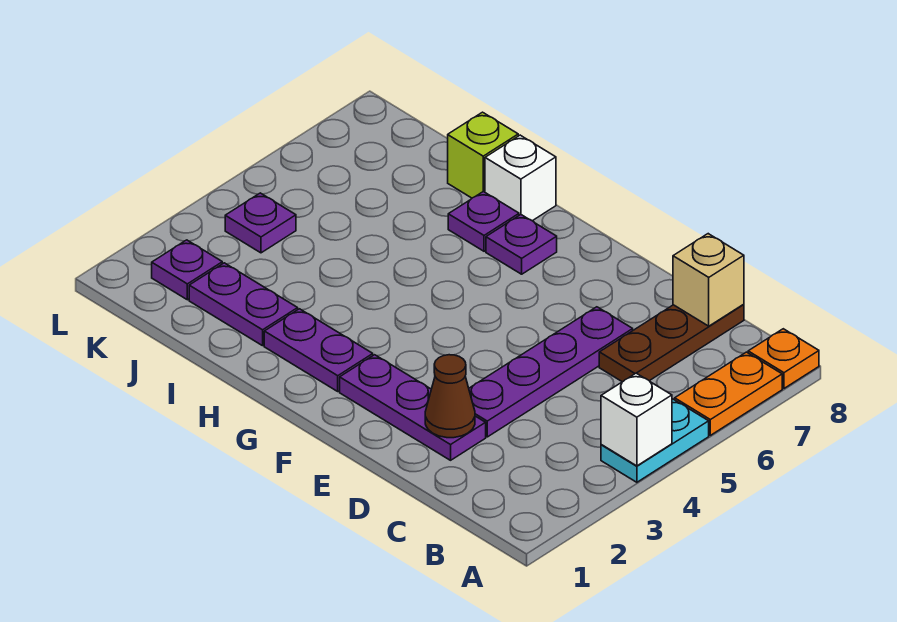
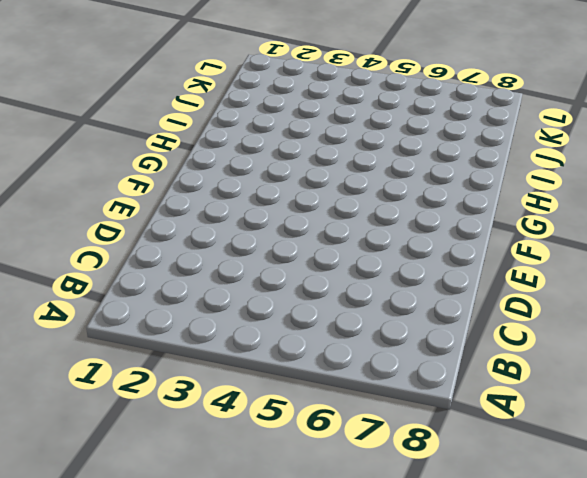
none -> cyan plate A4:A5 level 1
none -> orange plate A6:A7 level 1
none -> orange plate A8 level 1

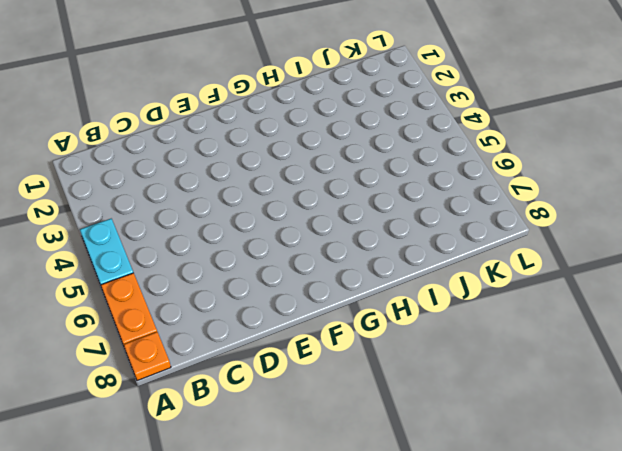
none -> brown plate C6:C8 level 1
none -> purple plate D2:F2 level 1
none -> purple plate D3:D6 level 1

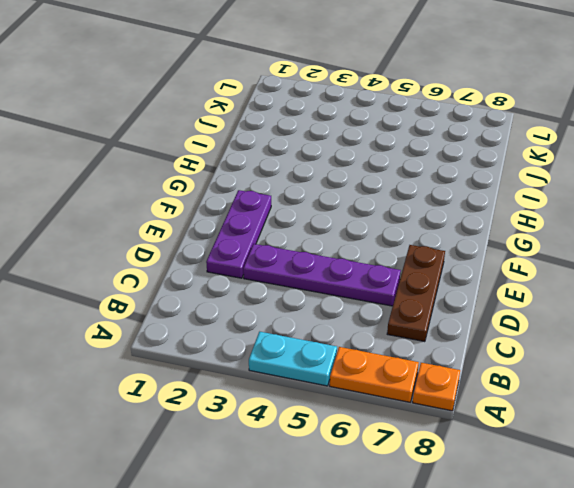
brown plate C7:E7 level 1 -> brown plate C6:C8 level 1
none -> purple plate G2:H2 level 1
none -> purple plate G7 level 1
none -> purple plate H7 level 1

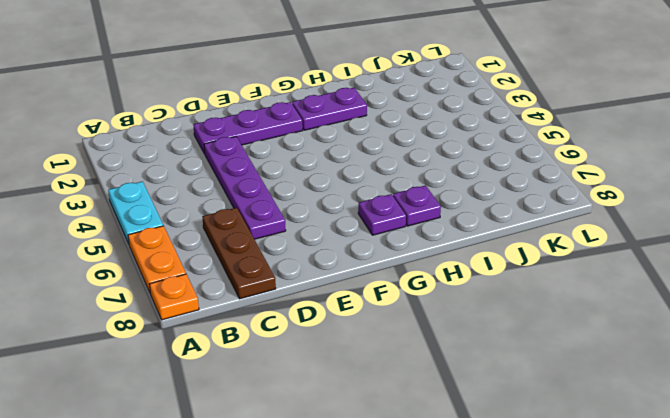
none -> white brick H8 level 1
none -> purple plate I2:J2 level 1
none -> lime brick I8 level 1

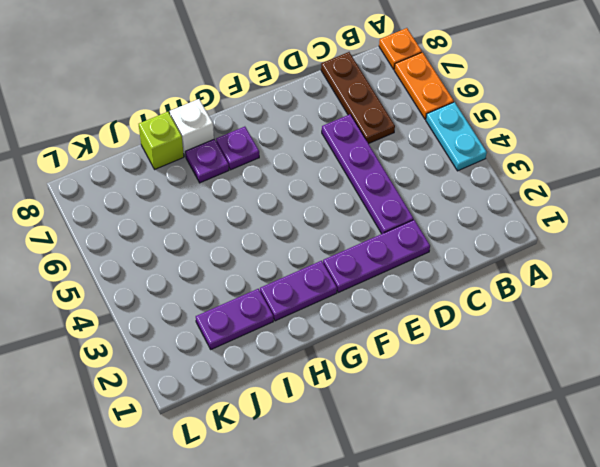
none -> purple plate K2 level 1
none -> purple plate K4 level 1
none -> white brick A4 level 2

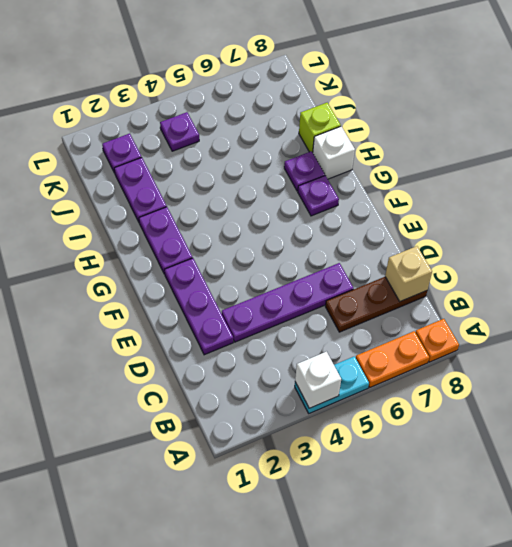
none -> brown cone D2 level 2

